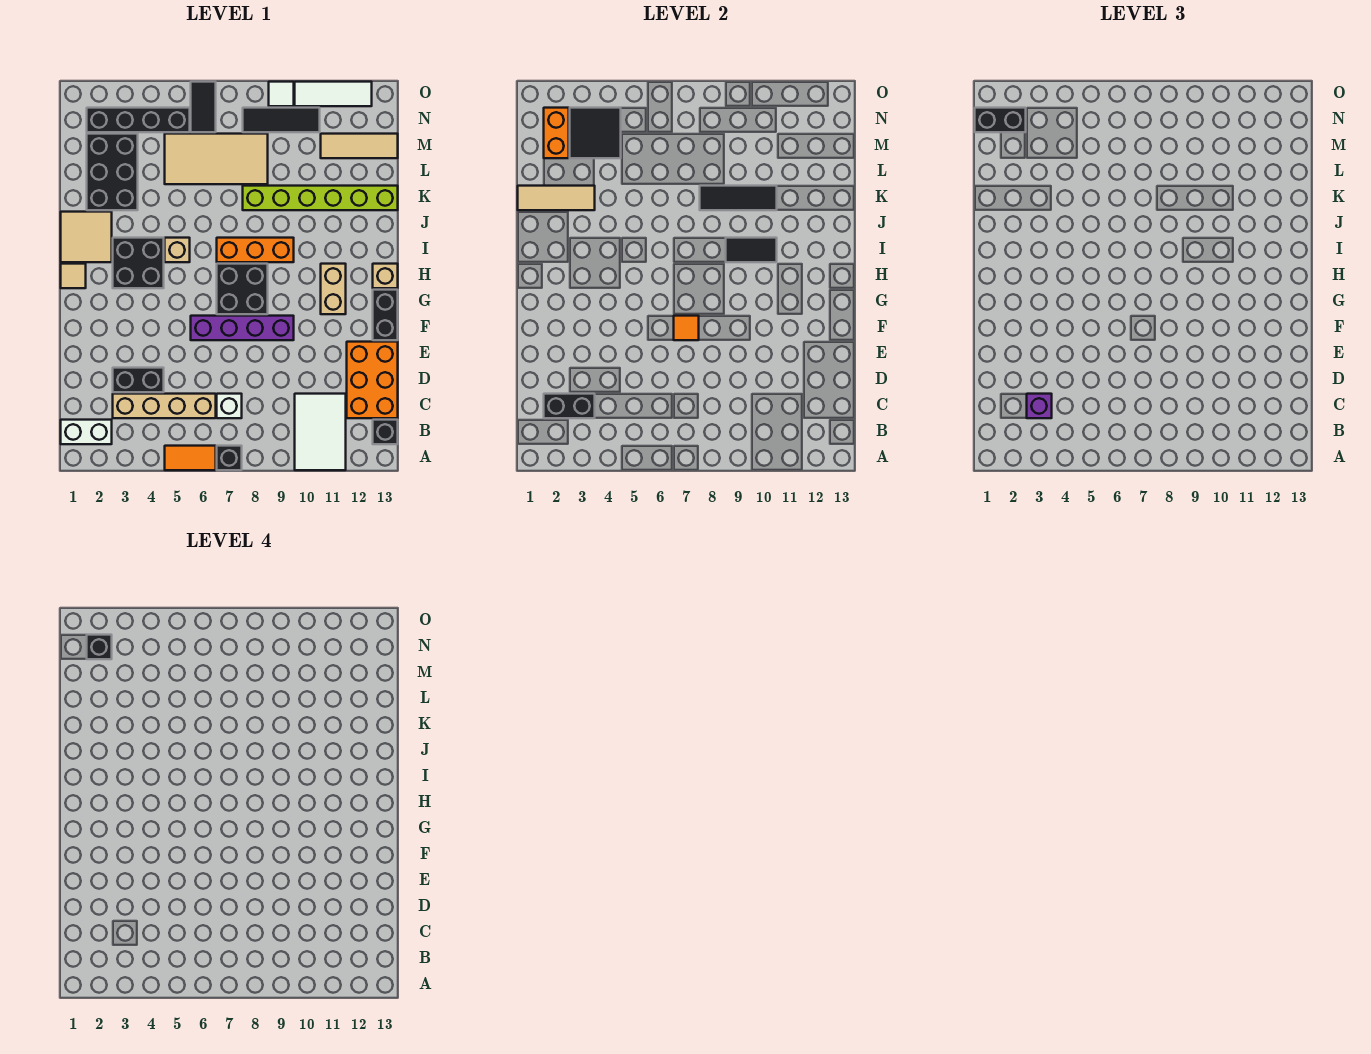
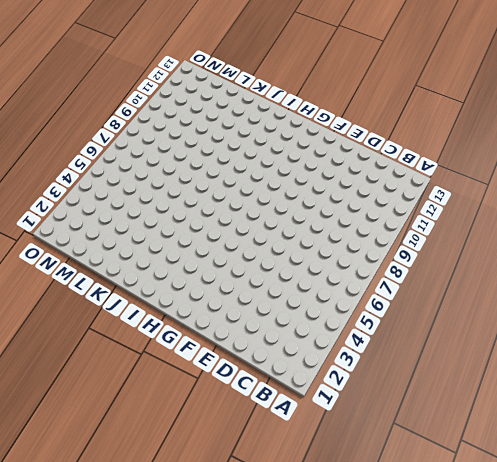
none -> orange tile A5:A6 level 1
none -> black brick A7 level 1
none -> white tile A10:C11 level 1
none -> white brick B1:B2 level 1

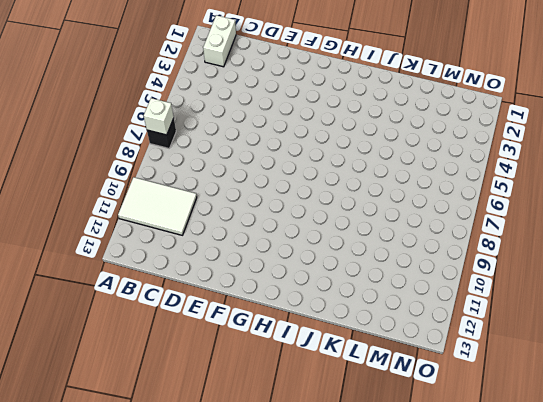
white brick A7 level 2 -> white brick C7 level 1
none -> orange tile A5:A6 level 1
none -> black brick B13 level 1
none -> tan brick C3:C6 level 1
none -> orange brick C12:E13 level 1

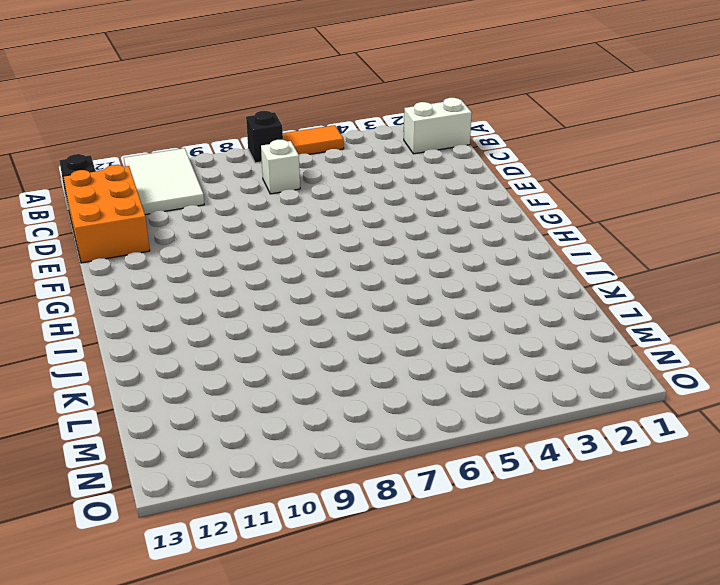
none -> tan brick C3:C6 level 1
none -> black brick D3:D4 level 1
none -> purple brick F6:F9 level 1
none -> black brick F13:G13 level 1

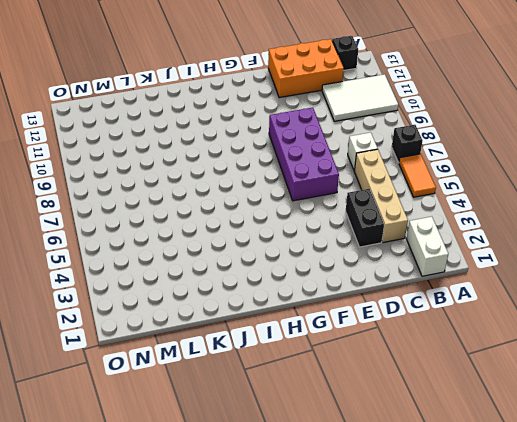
purple brick E6:F9 level 1 -> purple brick F6:F9 level 1
none -> black brick F13:G13 level 1
none -> black brick G7:H8 level 1
none -> tan brick G11:H11 level 1
none -> tan tile H1 level 1

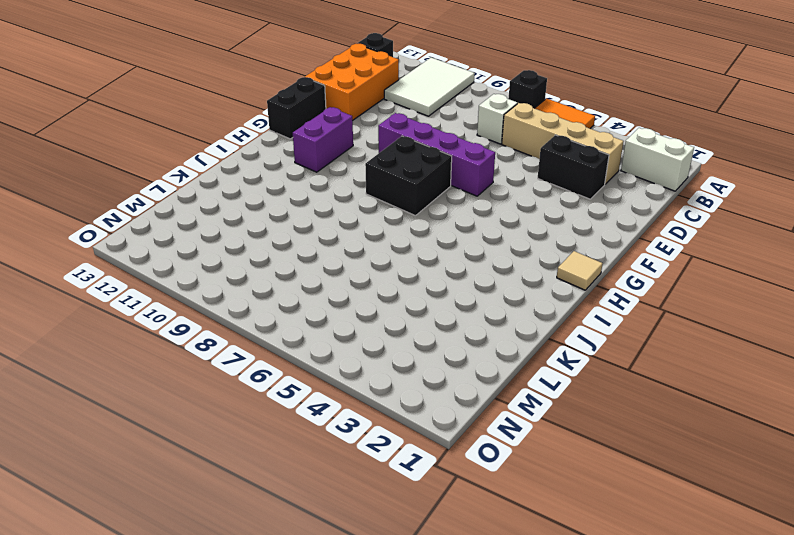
purple brick G11:H11 level 1 -> tan brick G11:H11 level 1
none -> black brick H3:I4 level 1
none -> tan brick H13 level 1
none -> tan tile I1:J2 level 1
none -> tan brick I5 level 1

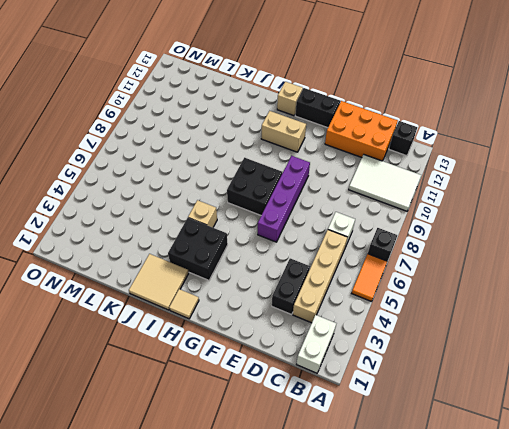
none -> orange brick I7:I9 level 1
none -> black brick K2:M3 level 1
none -> lime brick K8:K13 level 1
none -> tan tile L5:M8 level 1

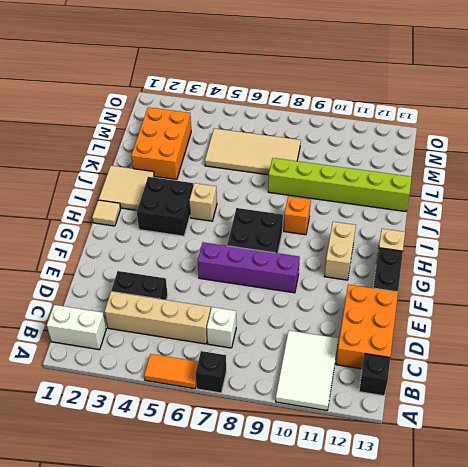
orange brick I9 level 1 -> orange brick I7:I9 level 1
orange brick K2:M3 level 1 -> black brick K2:M3 level 1
none -> tan tile M11:M13 level 1
none -> black brick N2:N5 level 1
none -> black tile N6:O6 level 1
none -> black tile N8:N10 level 1

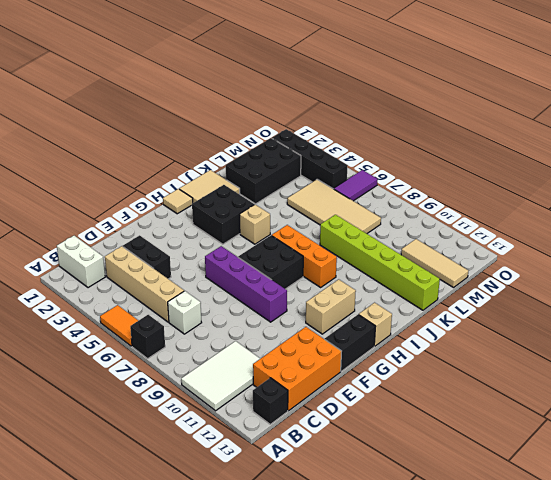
purple tile N6:O6 level 1 -> black tile N6:O6 level 1
none -> black tile N8:N10 level 1
none -> white tile O9 level 1
none -> white tile O10:O12 level 1
none -> black brick C2:C3 level 2

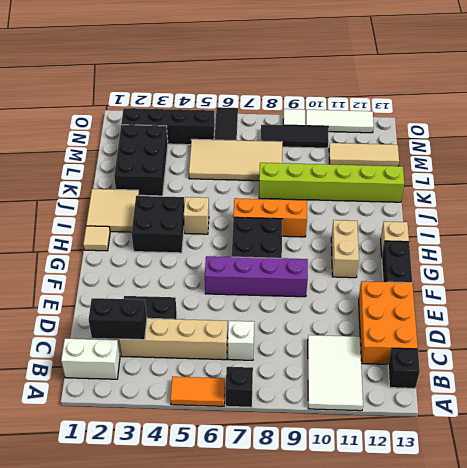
none -> orange tile F7 level 2
none -> black tile I9:I10 level 2
none -> tan tile K1:K3 level 2
none -> black tile K8:K10 level 2

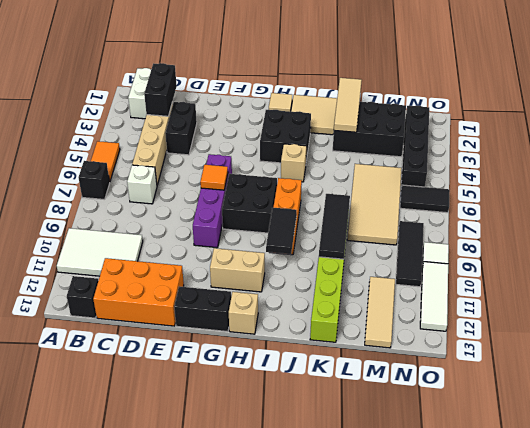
none -> orange brick M2:N2 level 2
none -> black tile M3:N4 level 2
none -> purple brick C3 level 3
none -> black brick N1:N2 level 3

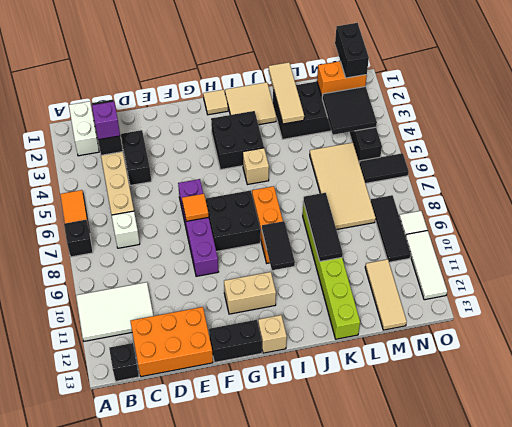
none -> black brick N2 level 4

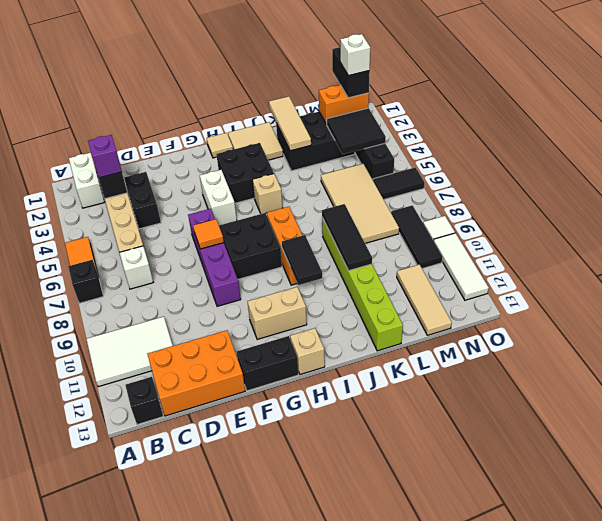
white brick G4:G5 level 1 -> none
white brick N2 level 4 -> black brick N2 level 4

